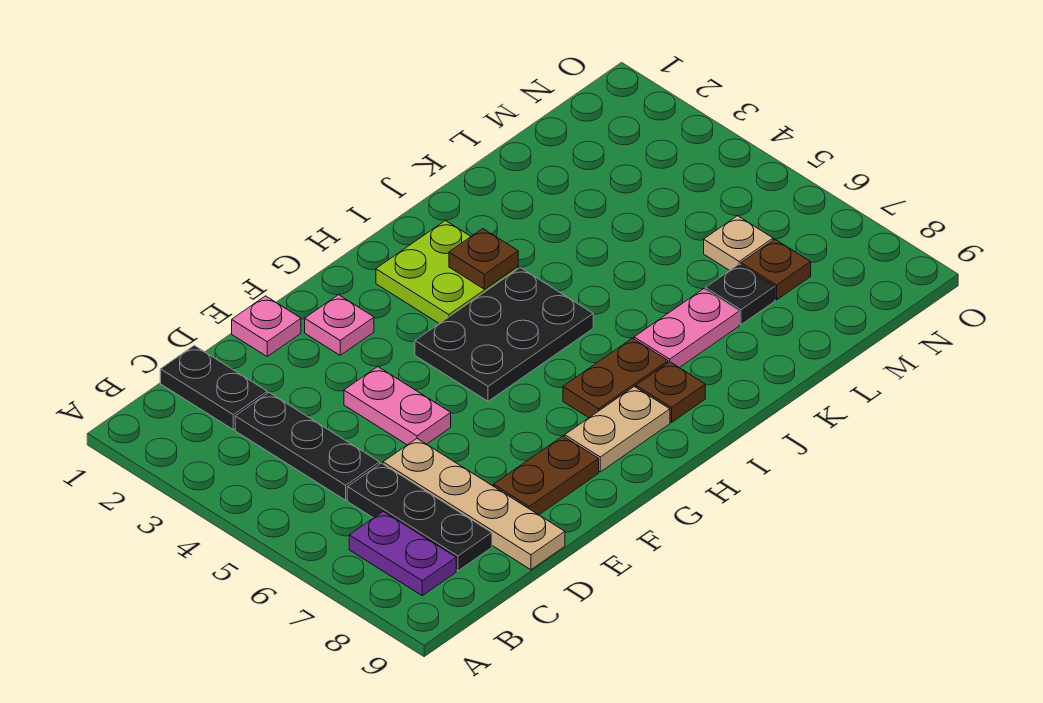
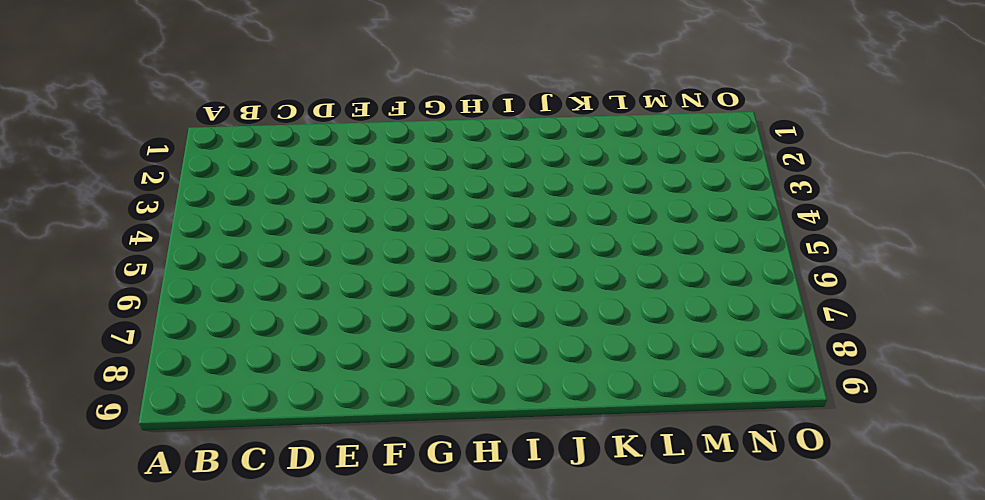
none -> purple plate B7:B8 level 1
none -> black plate C1:C2 level 1
none -> black plate C3:C5 level 1

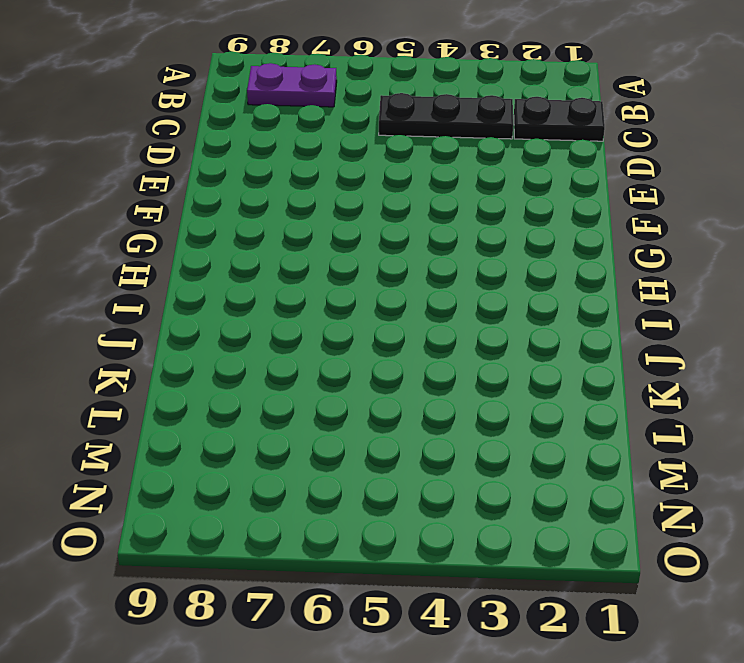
none -> black plate C6:C8 level 1
none -> tan plate D6:D9 level 1
none -> pink plate E1 level 1

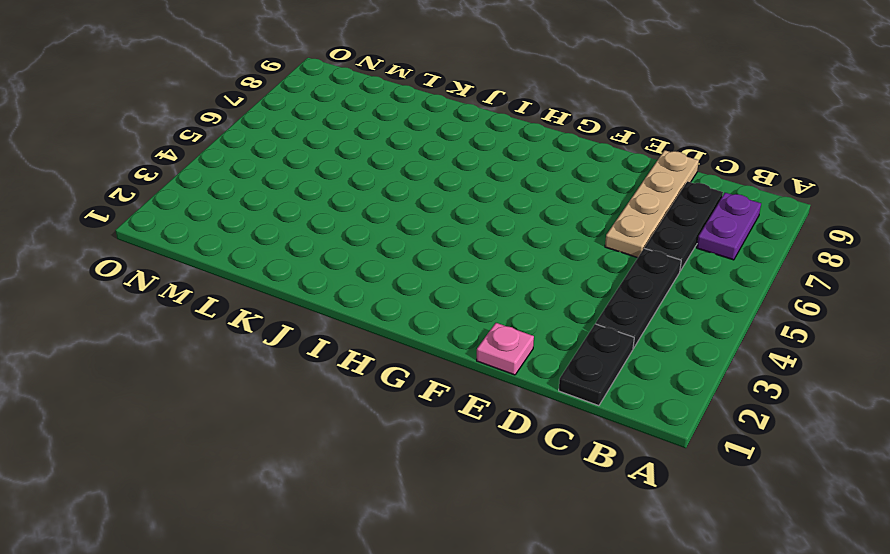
none -> pink plate E4:E5 level 1
none -> brown plate E8:F8 level 1
none -> pink plate F2 level 1

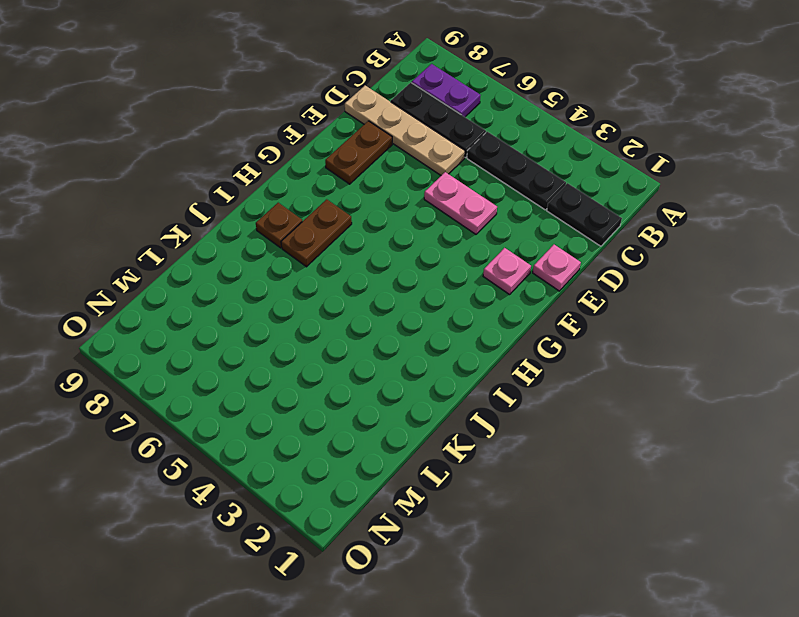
none -> black plate G4:I5 level 1
none -> tan plate G8:H8 level 1
none -> lime plate H2:I3 level 1

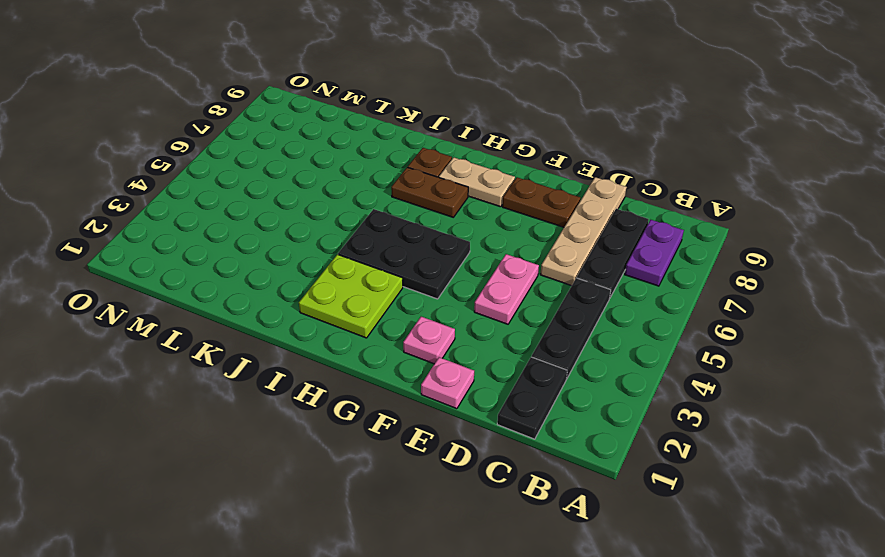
none -> pink plate J7:K7 level 1
none -> black plate L7 level 1
none -> tan plate M6 level 1

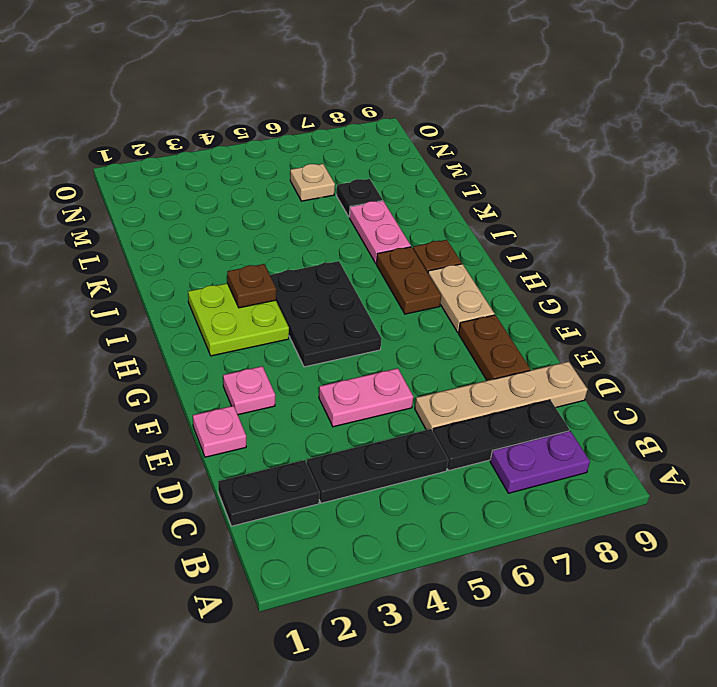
none -> brown plate M7 level 1

